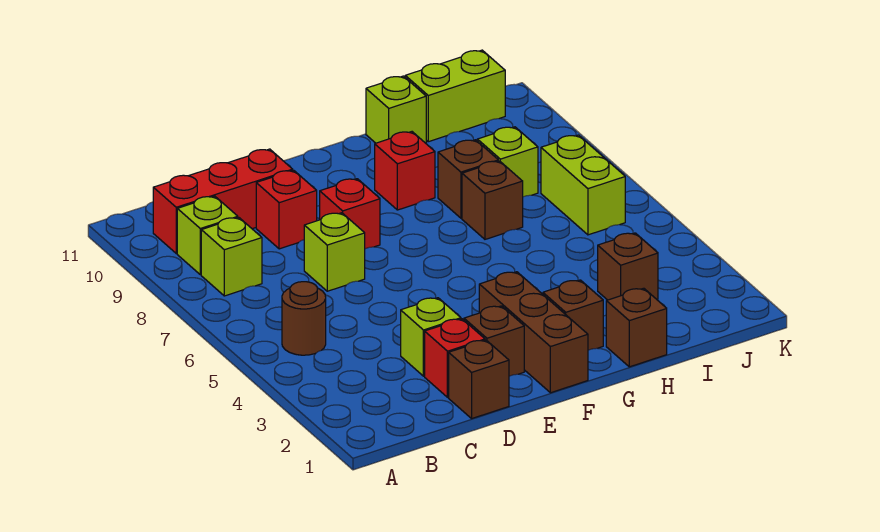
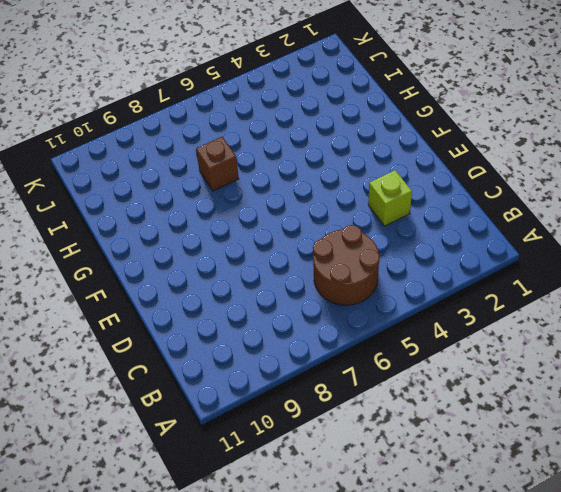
brown round brick B5:C6 level 1 -> brown round brick B5 level 1
none -> lime brick B8 level 1
none -> lime brick B9 level 1
none -> red brick B10:D10 level 1

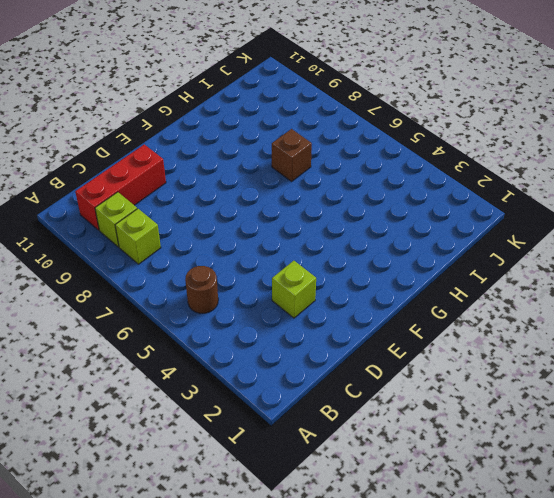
none -> brown brick D1 level 1
none -> red brick D2 level 1
none -> lime brick D7 level 1

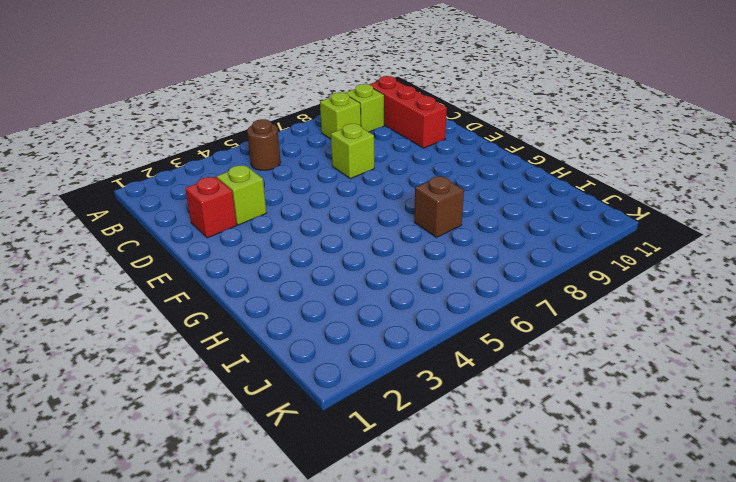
none -> brown brick D1 level 1
none -> red brick D9 level 1
none -> brown brick E2 level 1

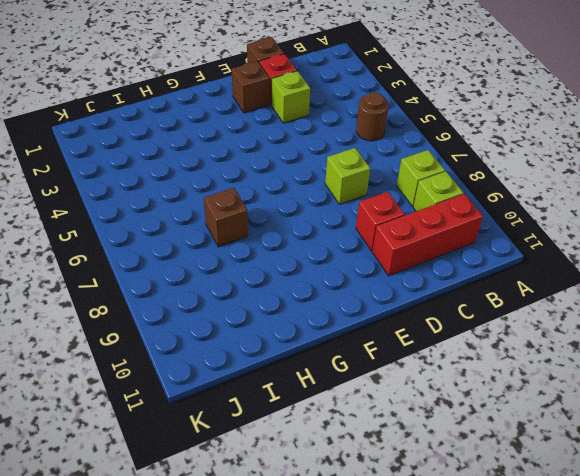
none -> red brick E8 level 1
none -> brown brick F1:F3 level 1
none -> brown brick G2 level 1

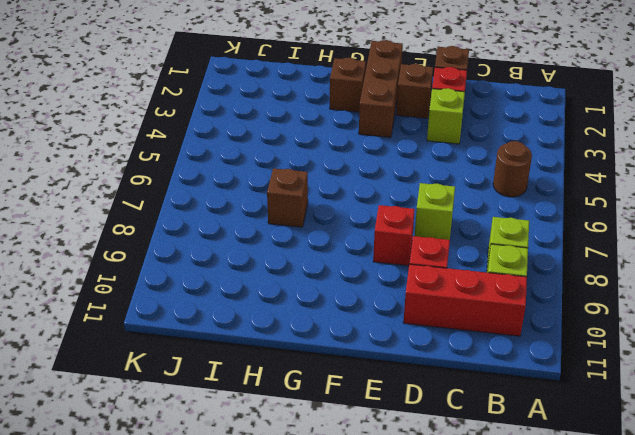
none -> red brick G9 level 1
none -> brown brick H1 level 1
none -> brown brick H8 level 1

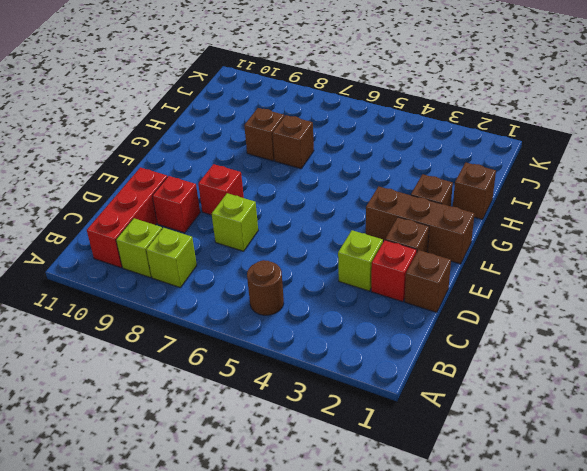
none -> red brick G9 level 1
none -> lime brick H11 level 1
none -> brown brick I3 level 1

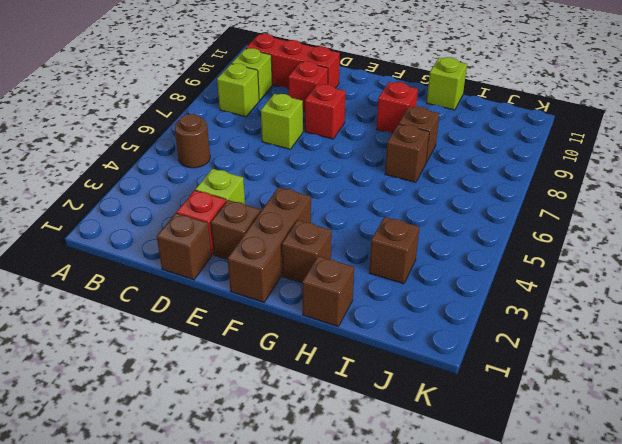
none -> lime brick I8 level 1
none -> lime brick I11:J11 level 1
none -> lime brick J6:J7 level 1

